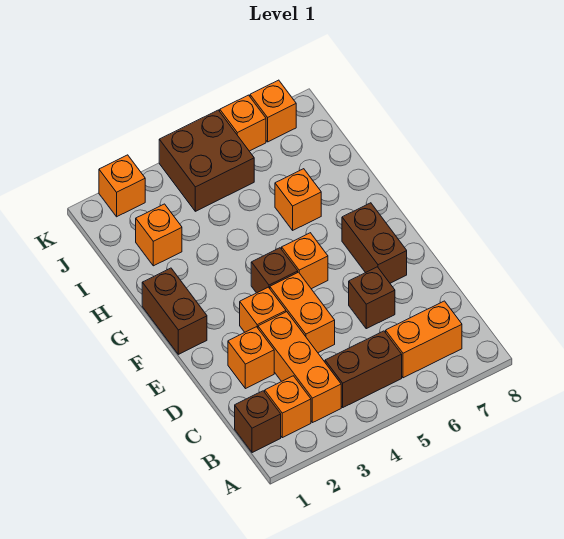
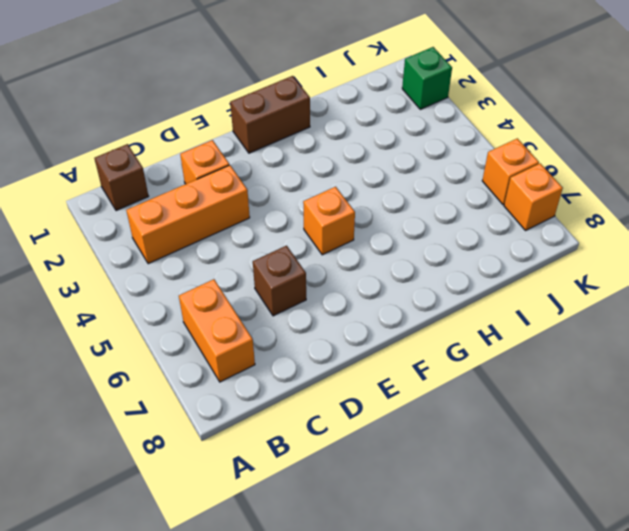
green brick K2 level 1 -> orange brick K2 level 1
none -> orange brick B2 level 1
none -> brown brick B4:B5 level 1
none -> orange brick D4:E4 level 1

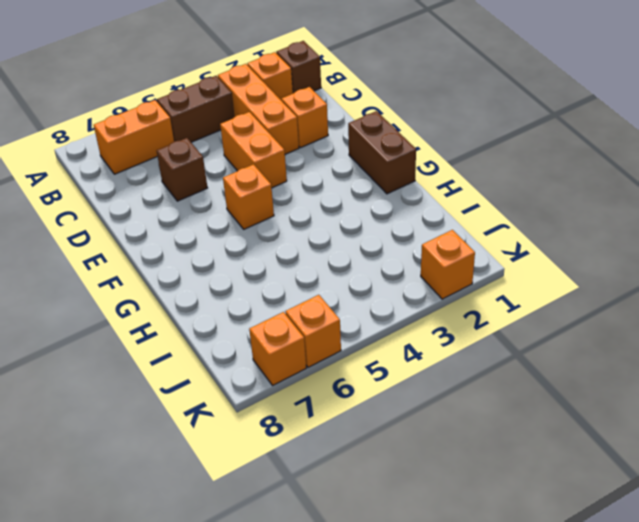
none -> orange brick E3 level 1
none -> brown brick E7:F7 level 1
none -> brown brick F4 level 1

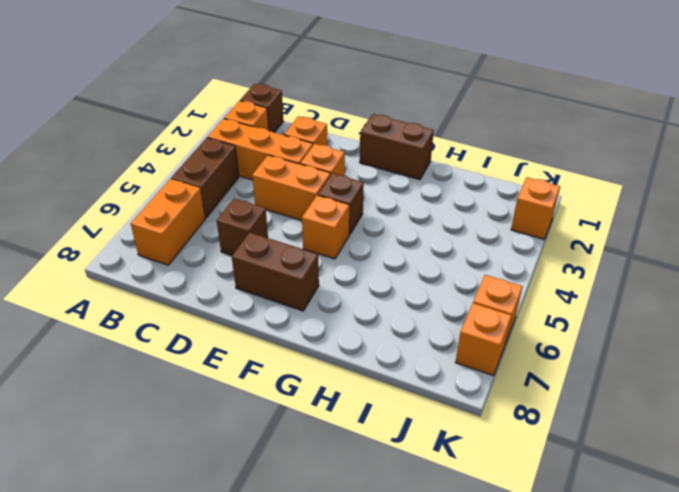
none -> orange brick H6 level 1
none -> orange brick I2 level 1
none -> brown brick J4:K5 level 1

